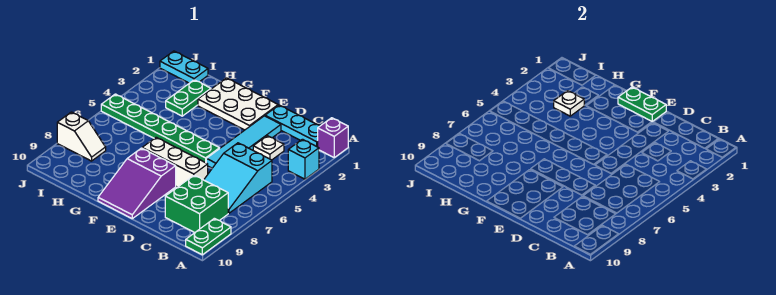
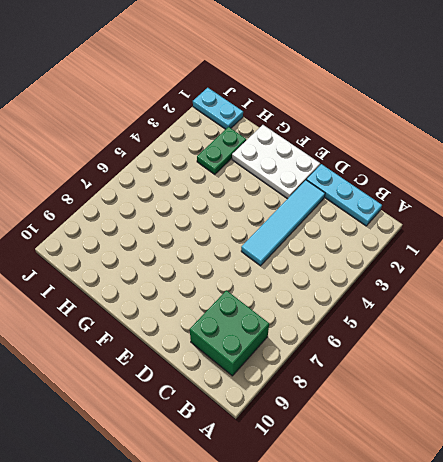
none -> purple brick A1 level 1
none -> cyan brick A3 level 1
none -> green plate A9:A10 level 1

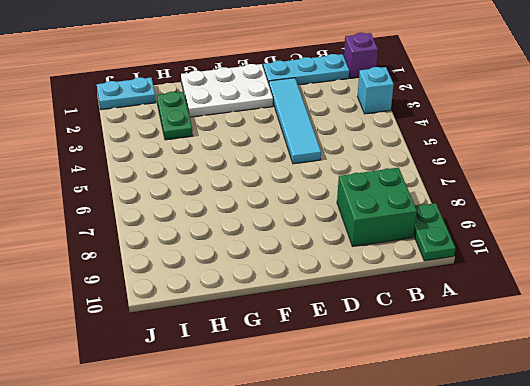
none -> cyan slope B5:C7 level 1 top 5
none -> white plate C3 level 1
none -> white brick D7:F7 level 1

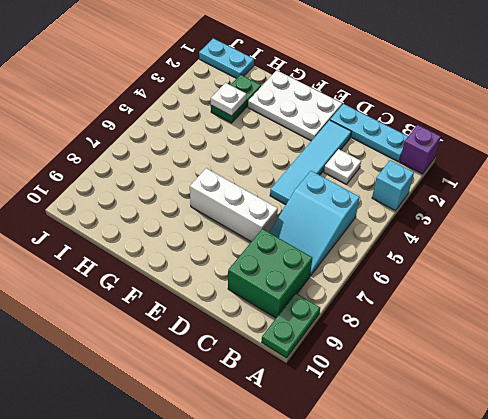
none -> green plate E5:J5 level 1
none -> purple slope E8:F10 level 1 top 8
none -> white slope I8:J8 level 1 top J

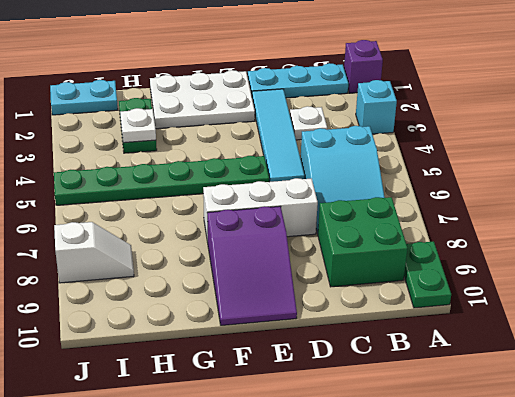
none -> green plate E1:F1 level 2

